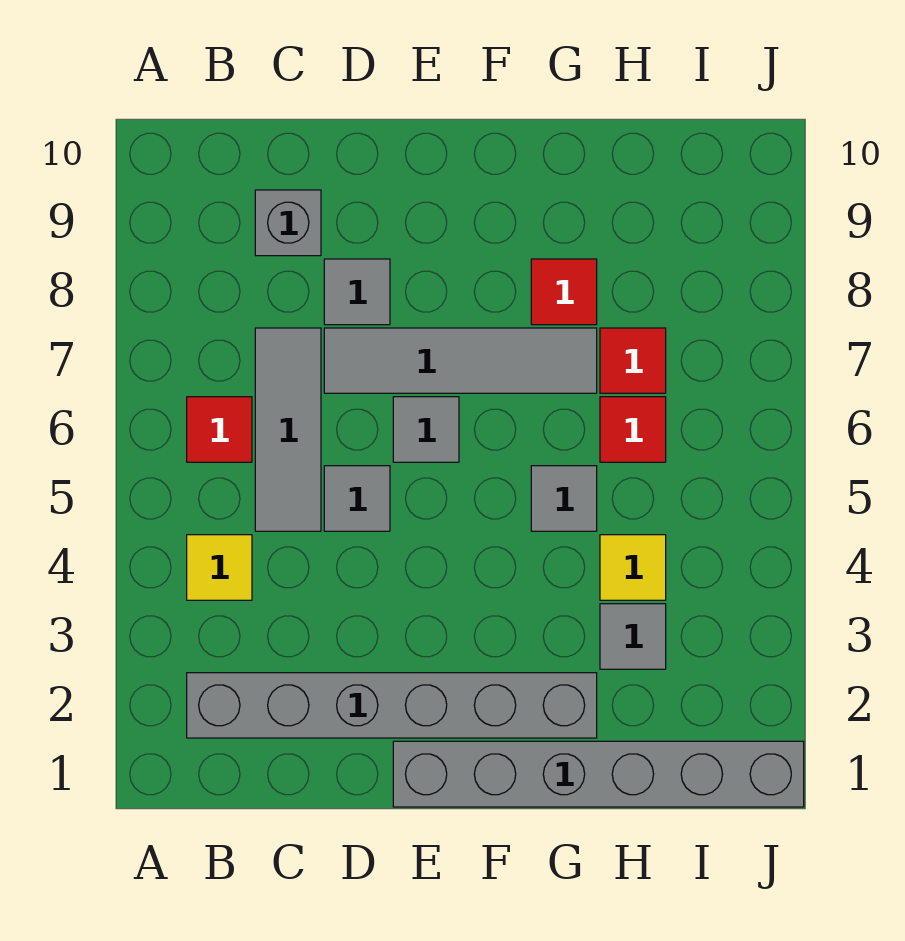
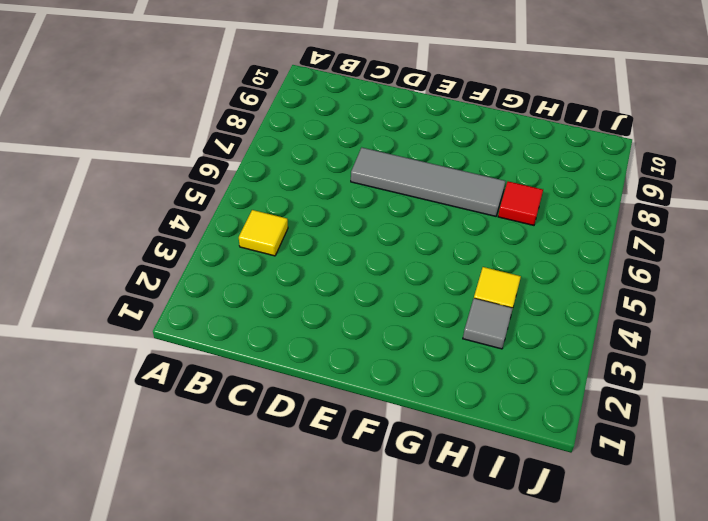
none -> grey brick B2:G2 level 1
none -> red tile B6 level 1
none -> grey tile C5:C7 level 1

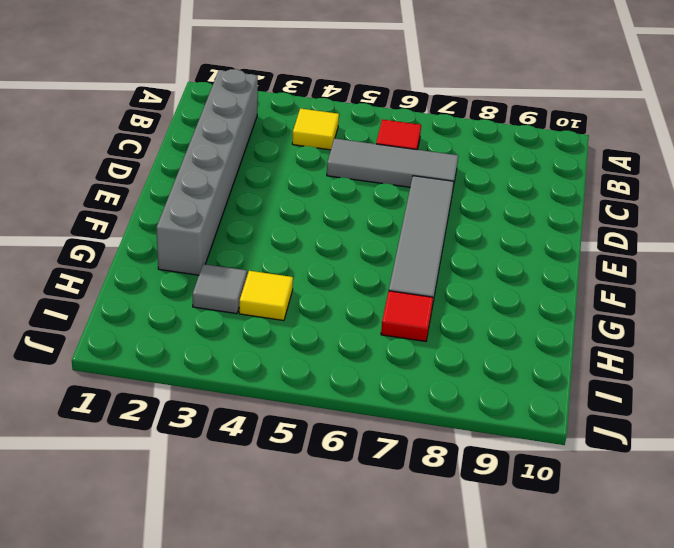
none -> grey brick C9 level 1
none -> grey tile D5 level 1
none -> grey tile D8 level 1

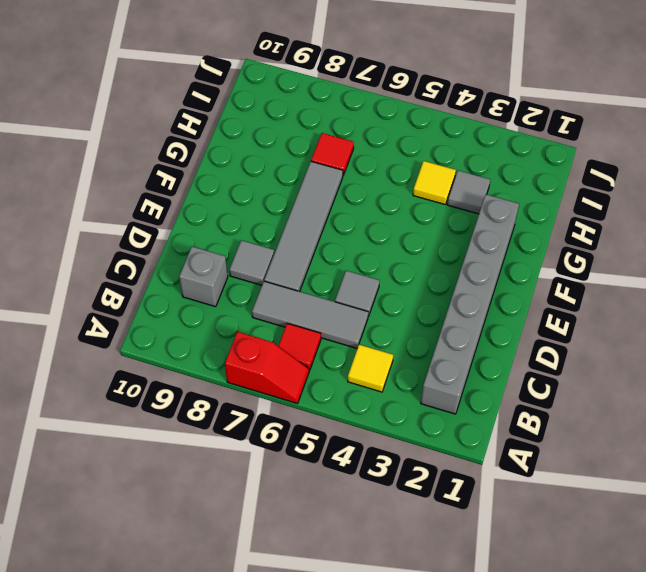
red slope A6:A7 level 1 top 7 -> none
none -> grey brick E1:J1 level 1
none -> grey tile E6 level 1
none -> grey tile G5 level 1

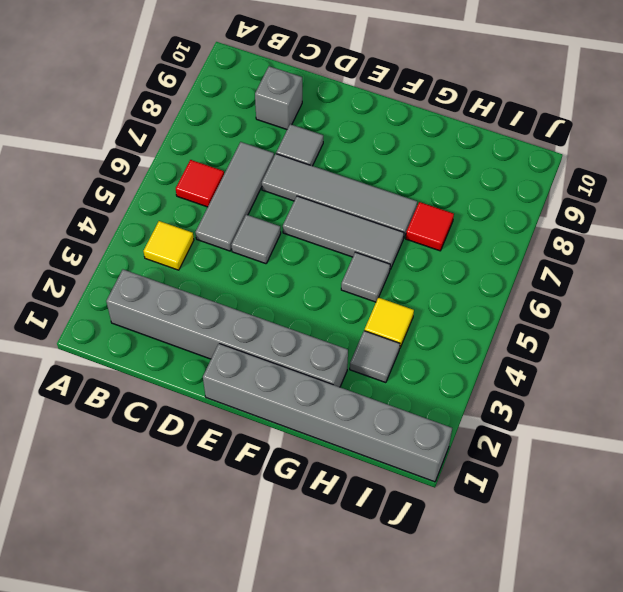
grey tile E6:G6 level 1 -> grey tile E6 level 1
none -> red tile G8 level 1
none -> red tile H6 level 1

